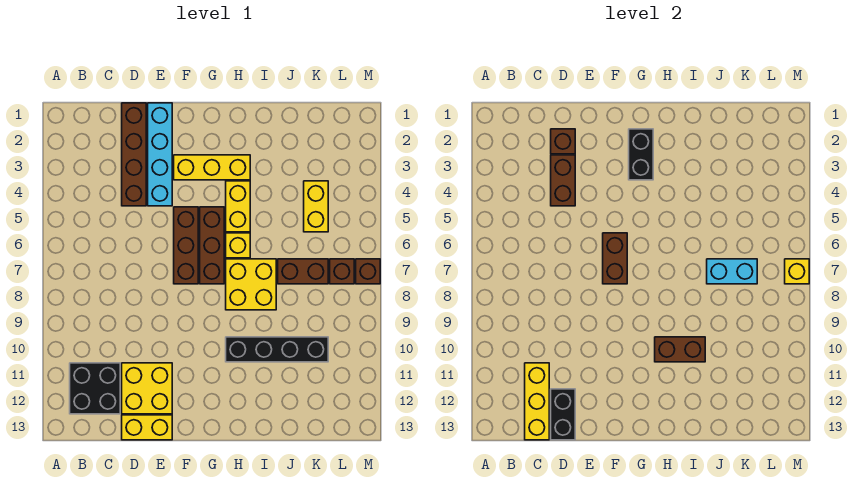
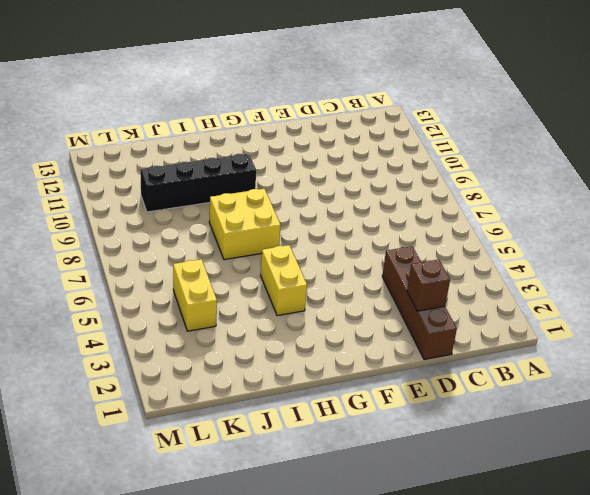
none -> black brick B11:C12 level 1
none -> yellow brick D11:E12 level 1
none -> yellow brick D13:E13 level 1

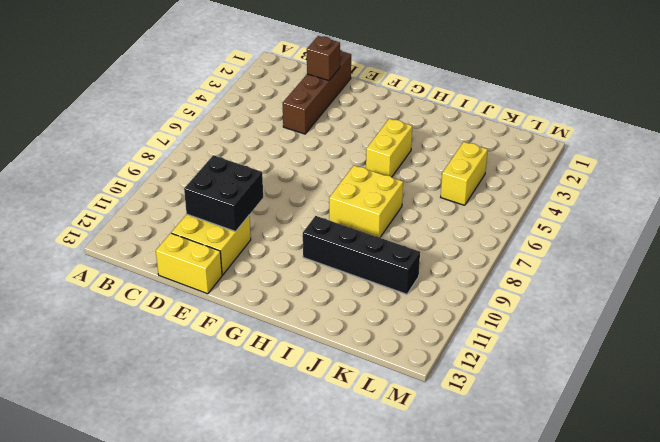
black brick D10:E11 level 2 -> black brick B11:C12 level 1
none -> cyan brick E1:E4 level 1
none -> yellow brick F3:H3 level 1
none -> brown brick F5:F7 level 1

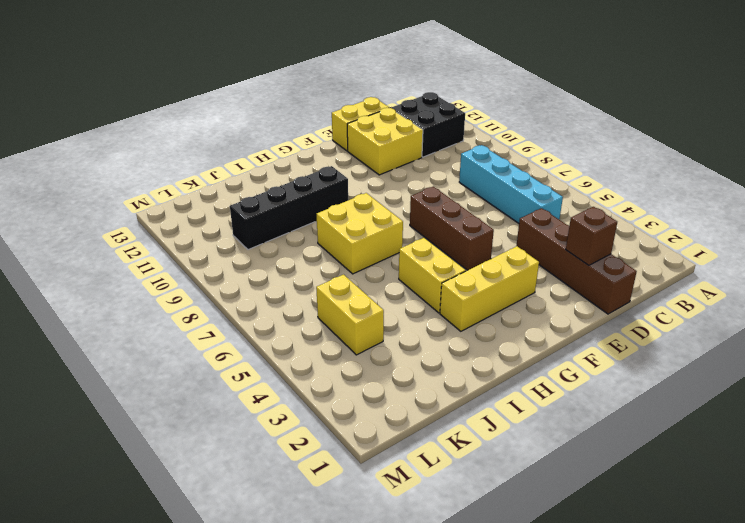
cyan brick C5:C8 level 1 -> cyan brick E1:E4 level 1
none -> brown brick G5:G7 level 1
none -> yellow brick H6 level 1
none -> brown brick J7:K7 level 1

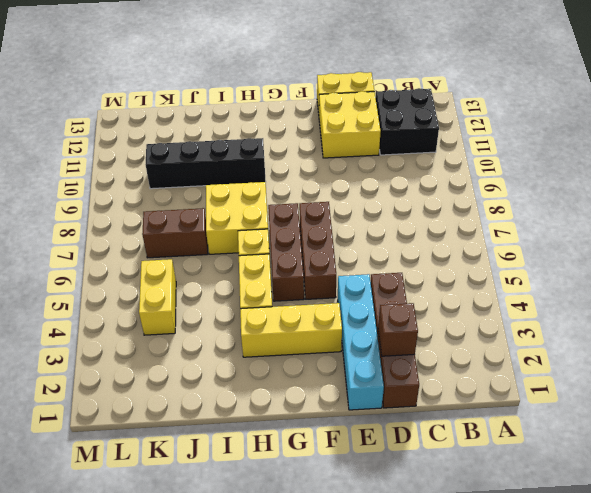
none -> brown brick L7 level 1
none -> brown brick M7 level 1
none -> yellow brick C11:C13 level 2

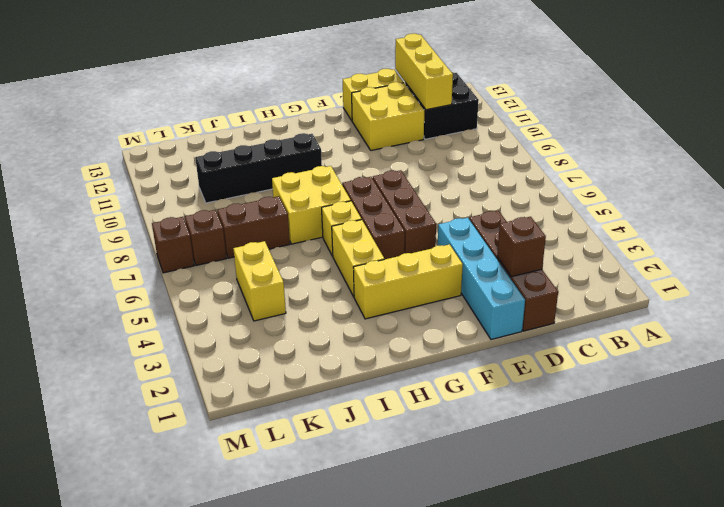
none -> brown brick D3:D4 level 2
none -> black brick D12:D13 level 2
none -> brown brick F6:F7 level 2

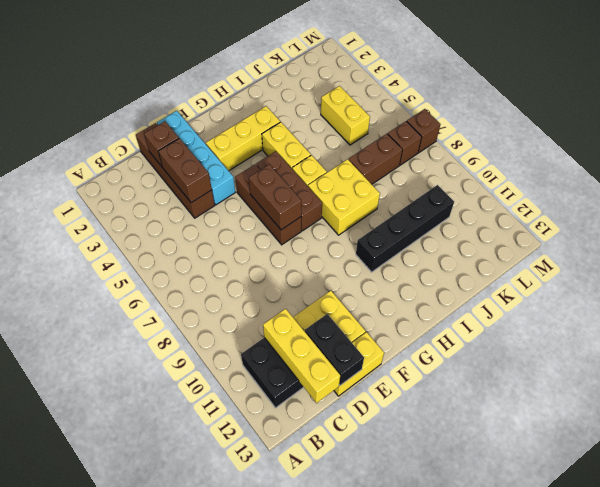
none -> black brick G2:G3 level 2
none -> brown brick H10:I10 level 2
none -> cyan brick J7:K7 level 2

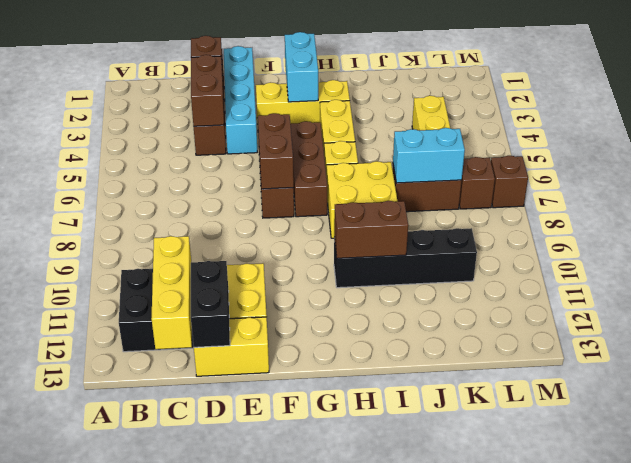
cyan brick G2:G3 level 2 -> black brick G2:G3 level 2
none -> yellow brick M7 level 2

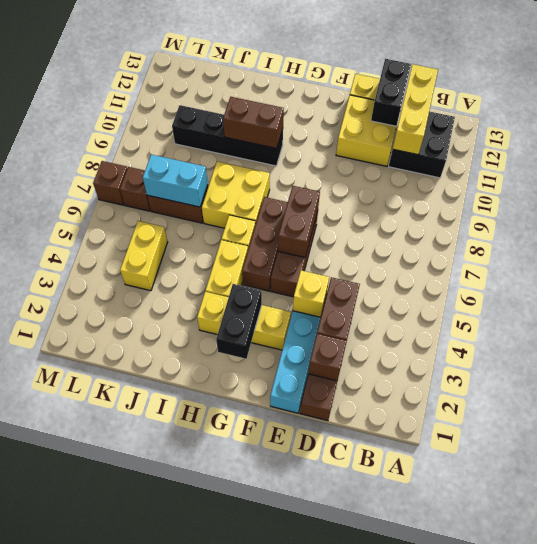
yellow brick E4 level 2 -> yellow brick M7 level 2

